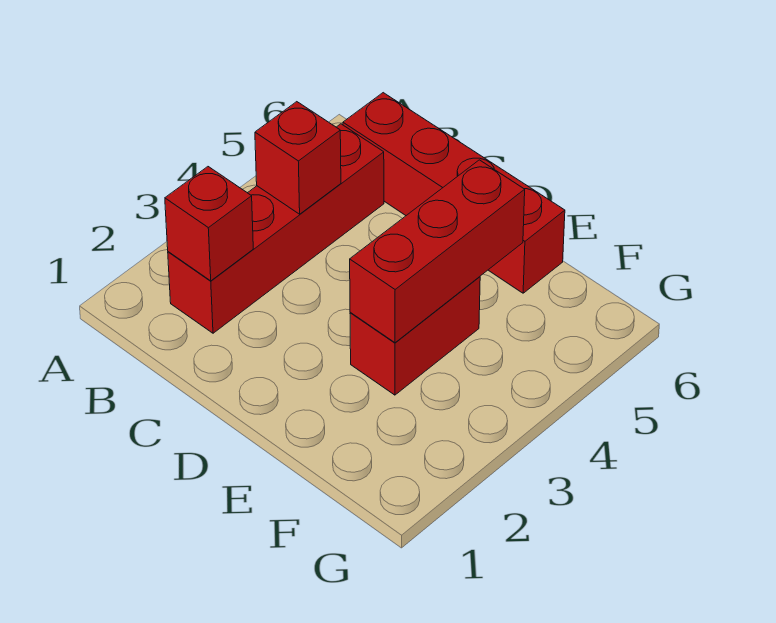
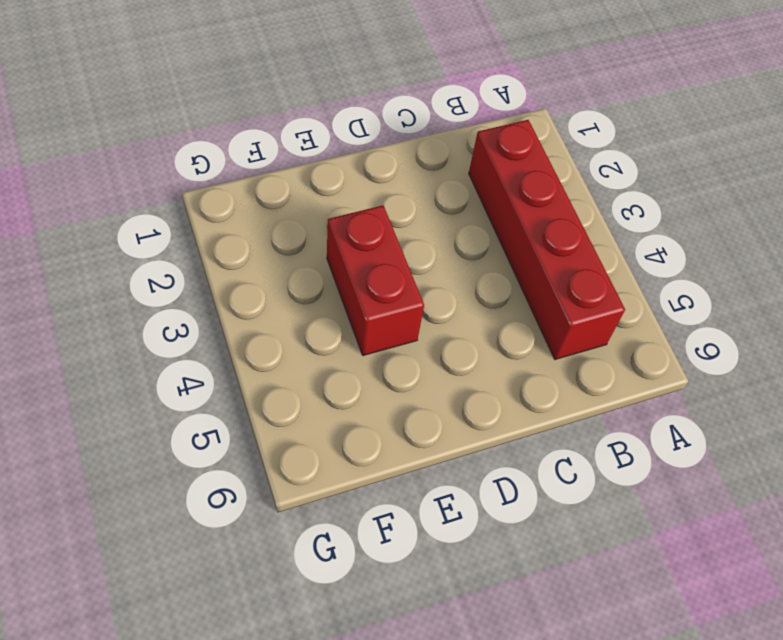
none -> red brick B6:E6 level 1
none -> red brick B2 level 2

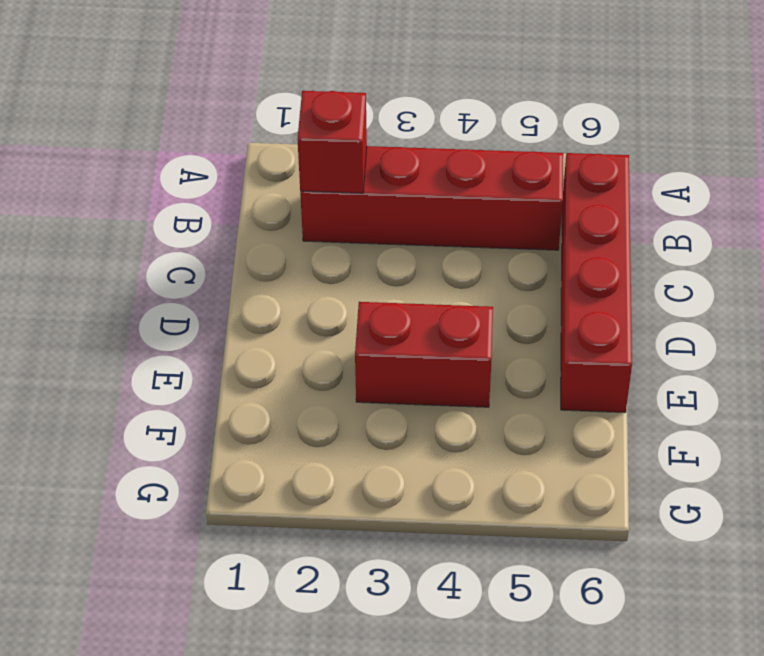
none -> red brick B4 level 2
none -> red brick E3:E5 level 2

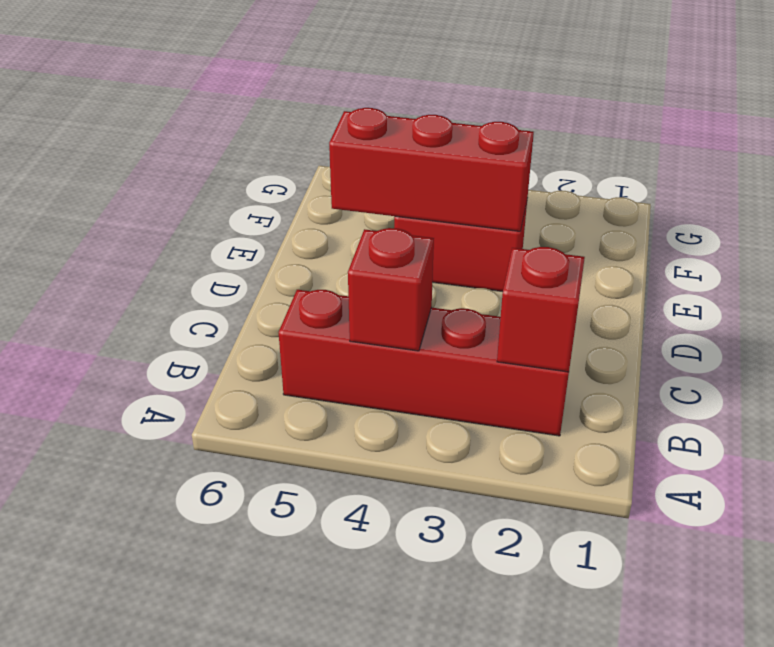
none -> red brick B6:E6 level 1

